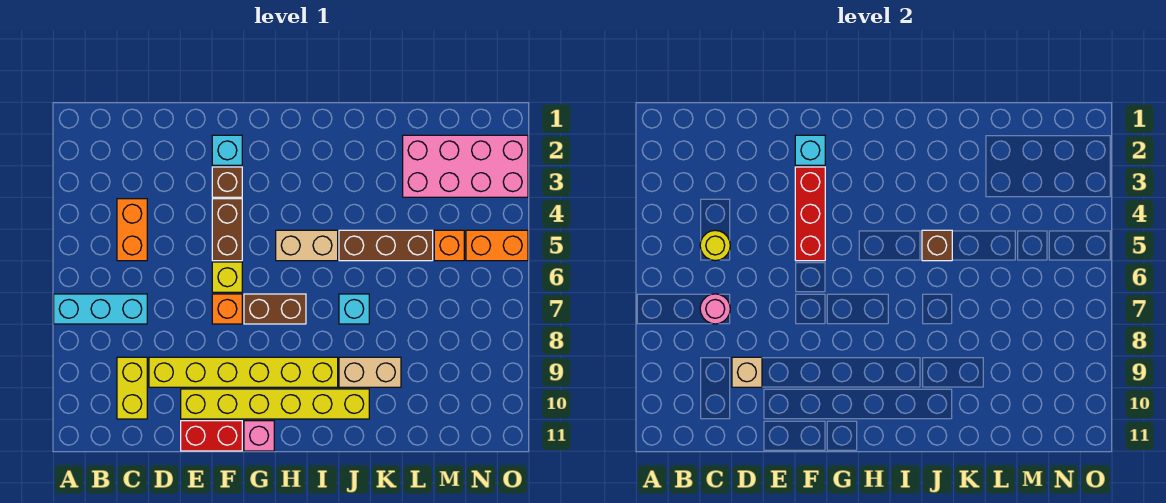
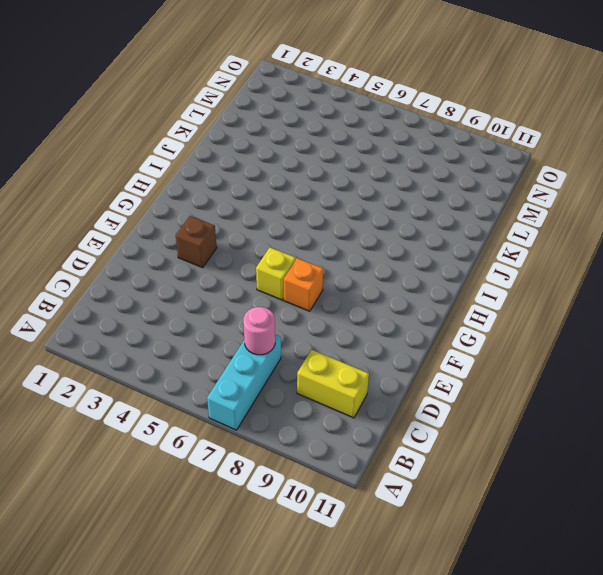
none -> orange brick C4:C5 level 1
none -> yellow brick D9:I9 level 1
none -> yellow brick E10:J10 level 1

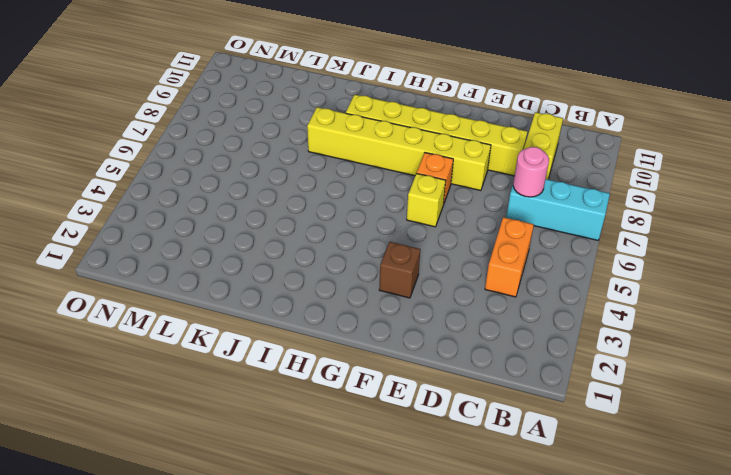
yellow brick E8:J8 level 1 -> yellow brick E10:J10 level 1
none -> red brick E11:F11 level 1
none -> cyan brick F2 level 1
none -> brown brick F4:F5 level 1

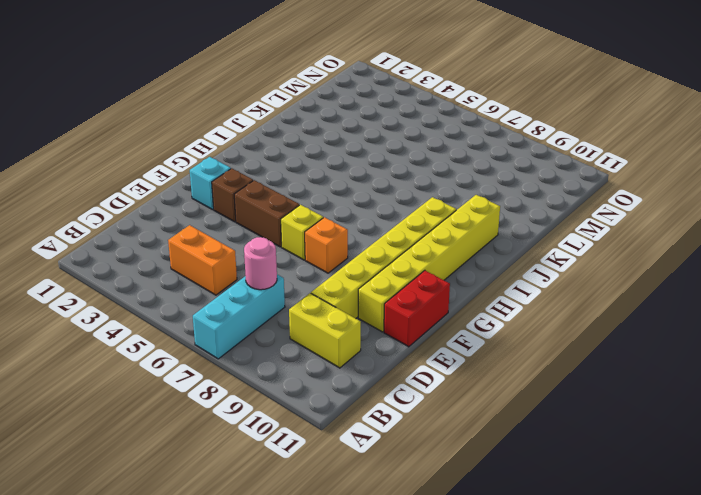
none -> brown brick G7:H7 level 1
none -> pink brick G11 level 1
none -> tan brick H5:I5 level 1

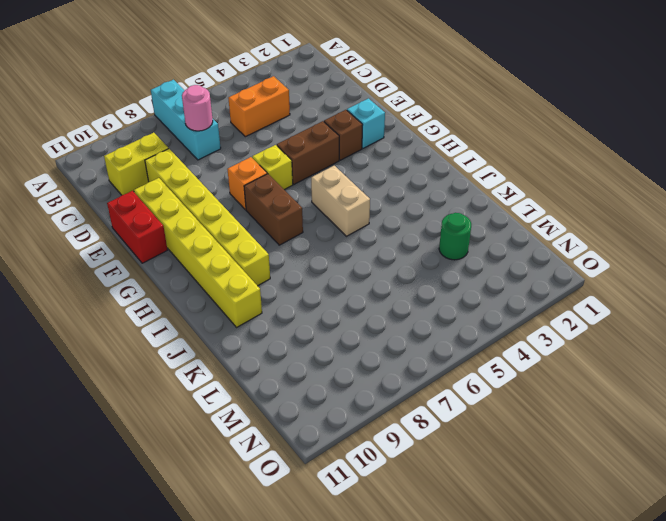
green round brick L3 level 1 -> pink brick L2:O3 level 1
none -> pink brick G11 level 1
none -> brown brick J5:L5 level 1
none -> cyan brick J7 level 1

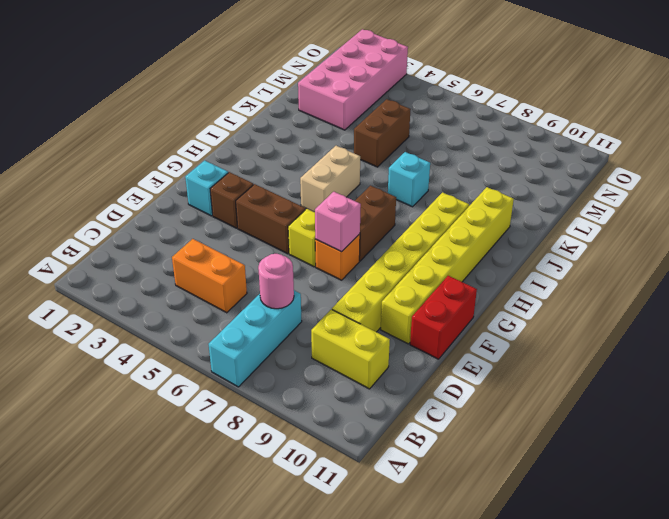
pink brick F7 level 2 -> pink brick G11 level 1
brown brick K5:L5 level 1 -> brown brick J5:L5 level 1
none -> tan brick J9:K9 level 1
none -> orange brick M5 level 1
none -> orange brick N5:O5 level 1

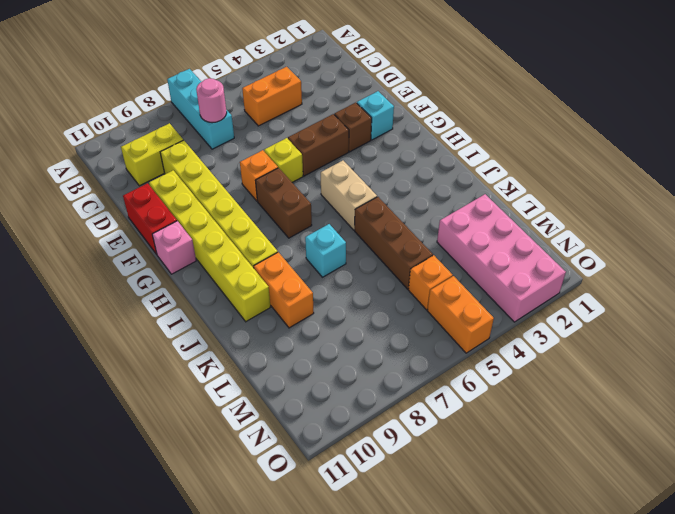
orange brick J9:K9 level 1 -> tan brick J9:K9 level 1
none -> yellow round brick C5 level 2
none -> tan brick D9 level 2
none -> cyan brick F2 level 2

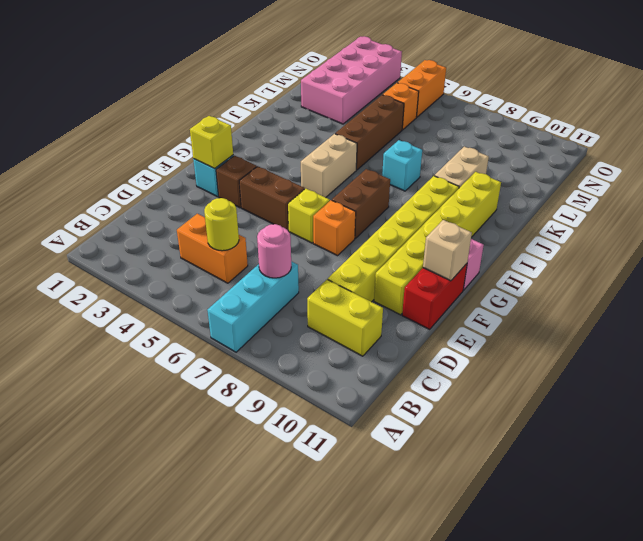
yellow brick F2 level 2 -> cyan brick F2 level 2
tan brick F11 level 2 -> tan brick D9 level 2
none -> red brick F3:F5 level 2
none -> brown brick J5 level 2

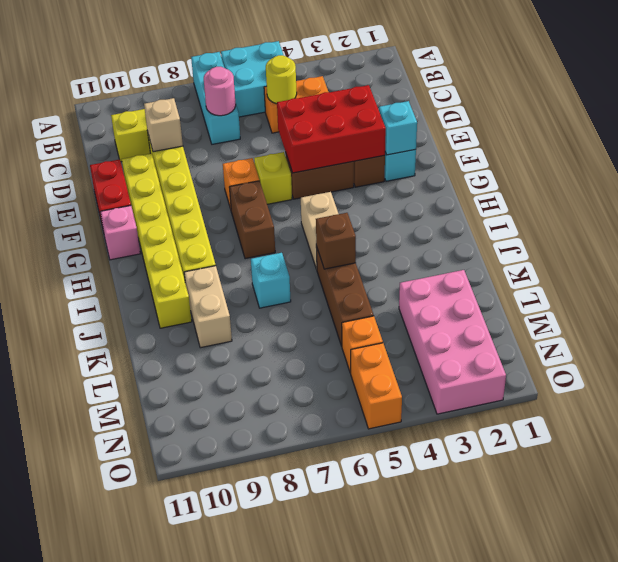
cyan brick A5:B6 level 1 -> none
red brick E3:F5 level 2 -> red brick F3:F5 level 2

